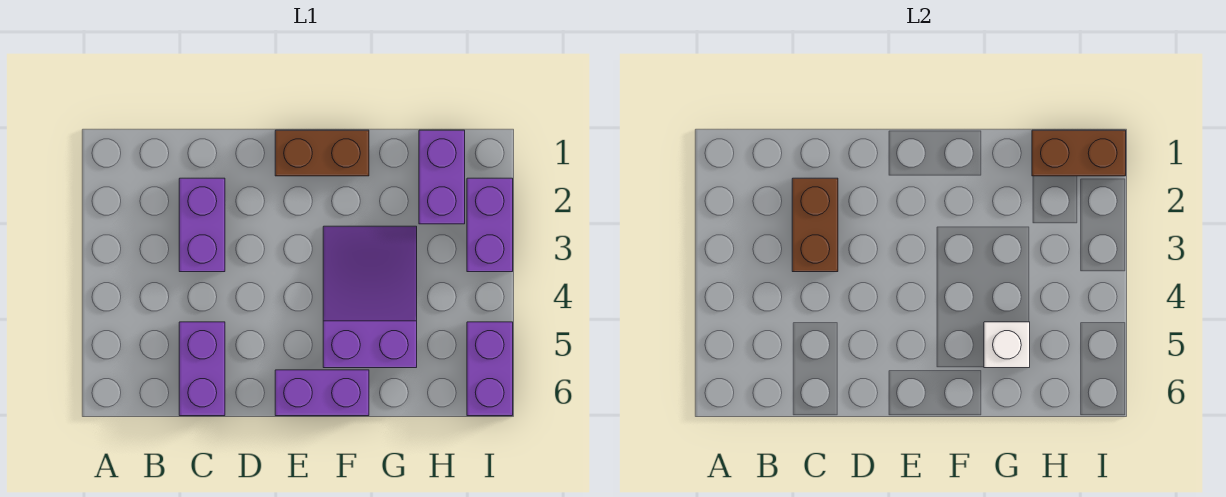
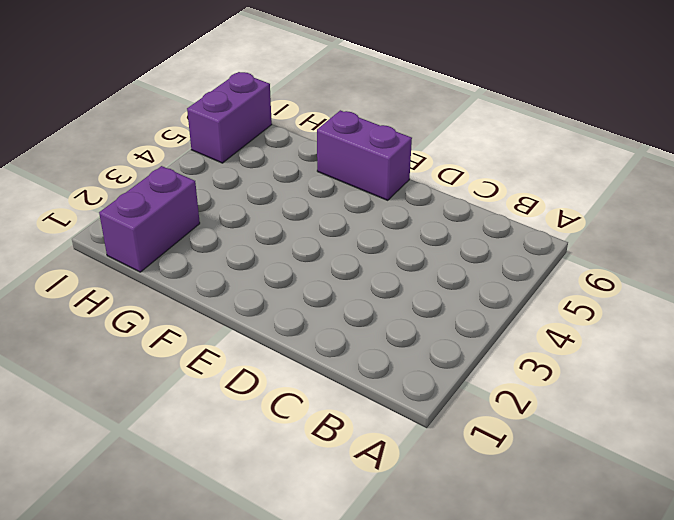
none -> purple brick C2:C3 level 1
none -> purple brick C5:C6 level 1

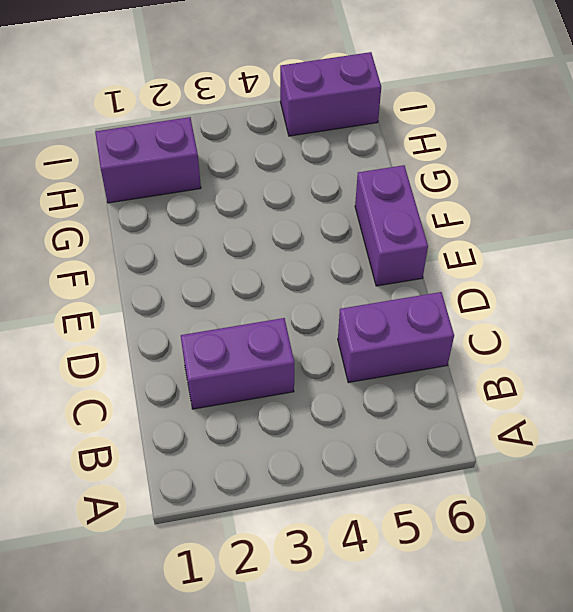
none -> brown brick E1:F1 level 1
none -> purple slope F3:G5 level 1 top 5

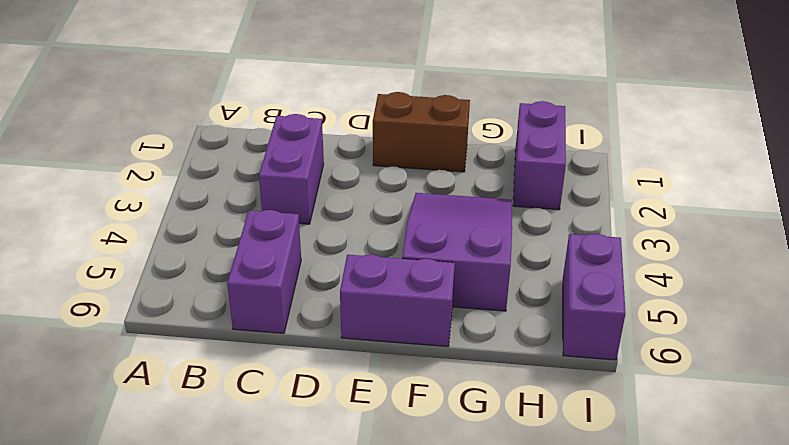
none -> purple brick I2:I3 level 1
none -> brown brick C2:C3 level 2

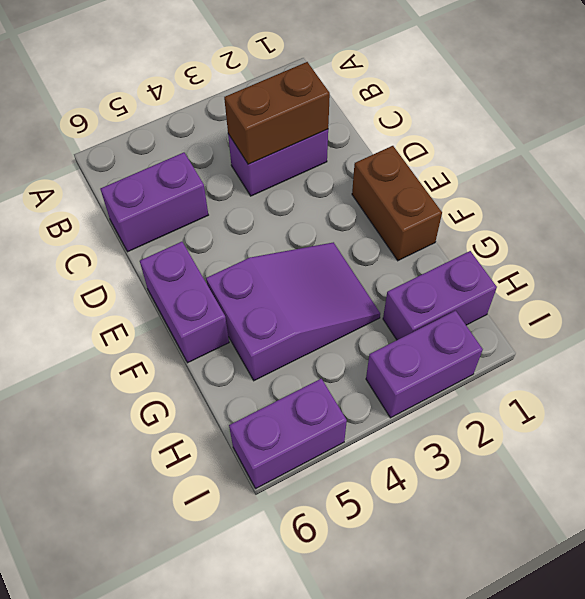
none -> white brick G5 level 2
none -> brown brick H1:I1 level 2

